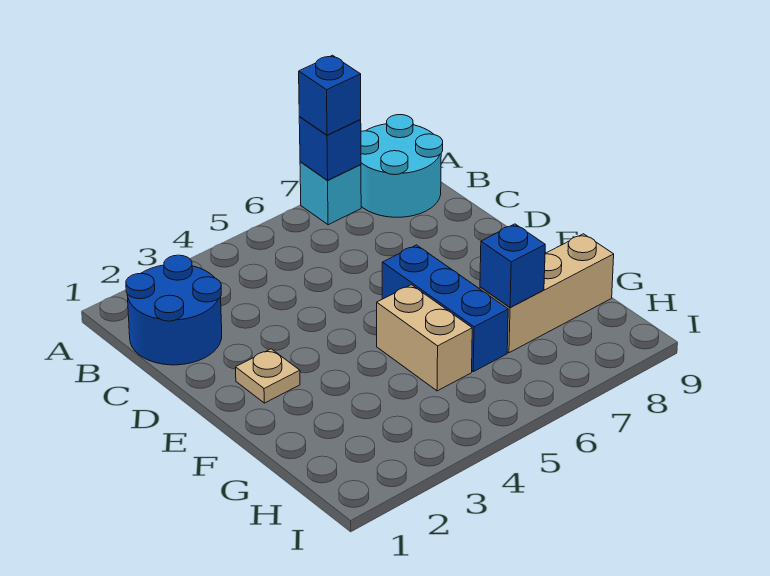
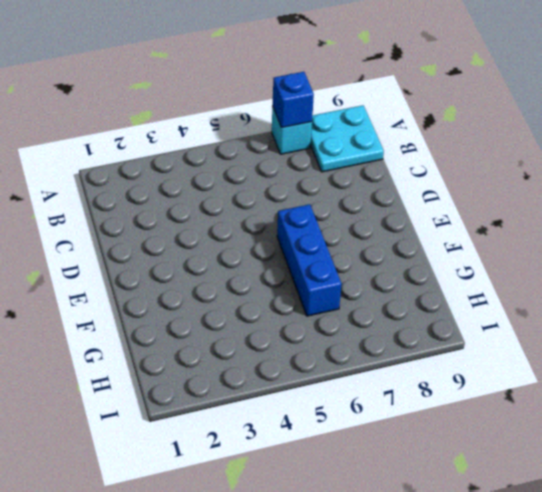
cyan plate A8:B9 level 1 -> cyan round brick A8:B9 level 1
none -> blue round brick B1:C2 level 1
none -> tan plate E2 level 1

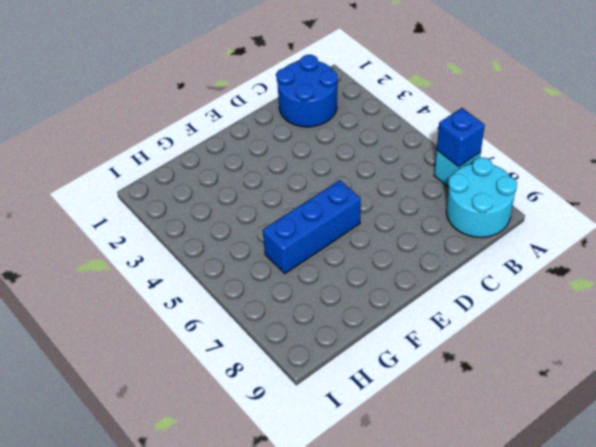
none -> tan plate E2 level 1
none -> tan brick F5:G5 level 1

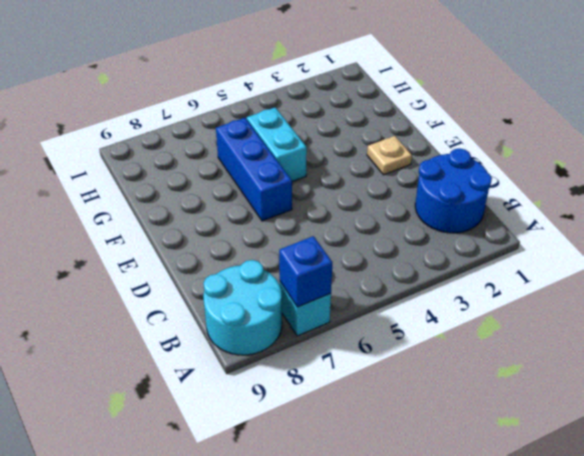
cyan brick F5:G5 level 1 -> tan brick F5:G5 level 1
none -> tan brick G7:G9 level 1
none -> blue brick G7 level 2

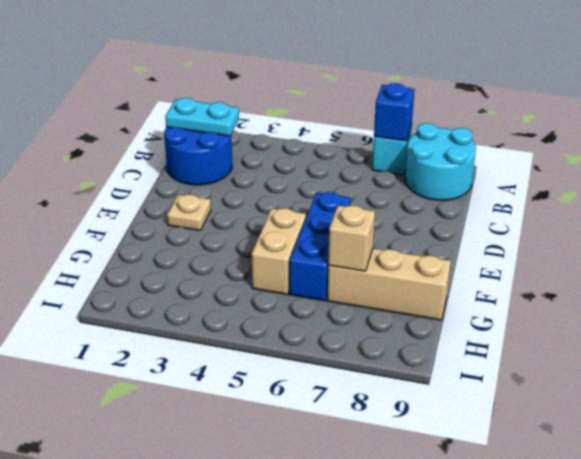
cyan plate B1:B2 level 2 -> none
tan brick G7 level 2 -> blue brick G7 level 2
none -> blue brick A7 level 3

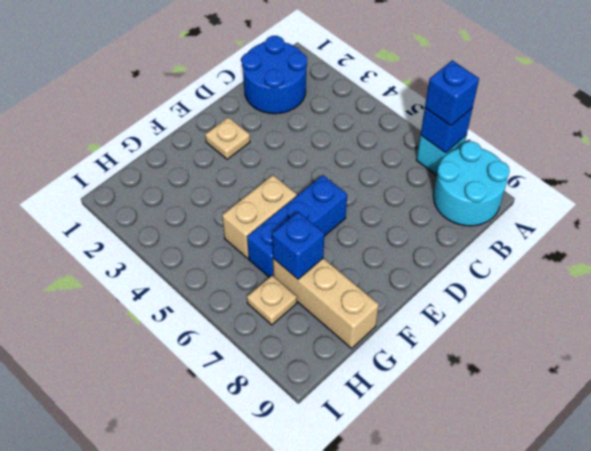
tan plate H7 level 1 -> none

